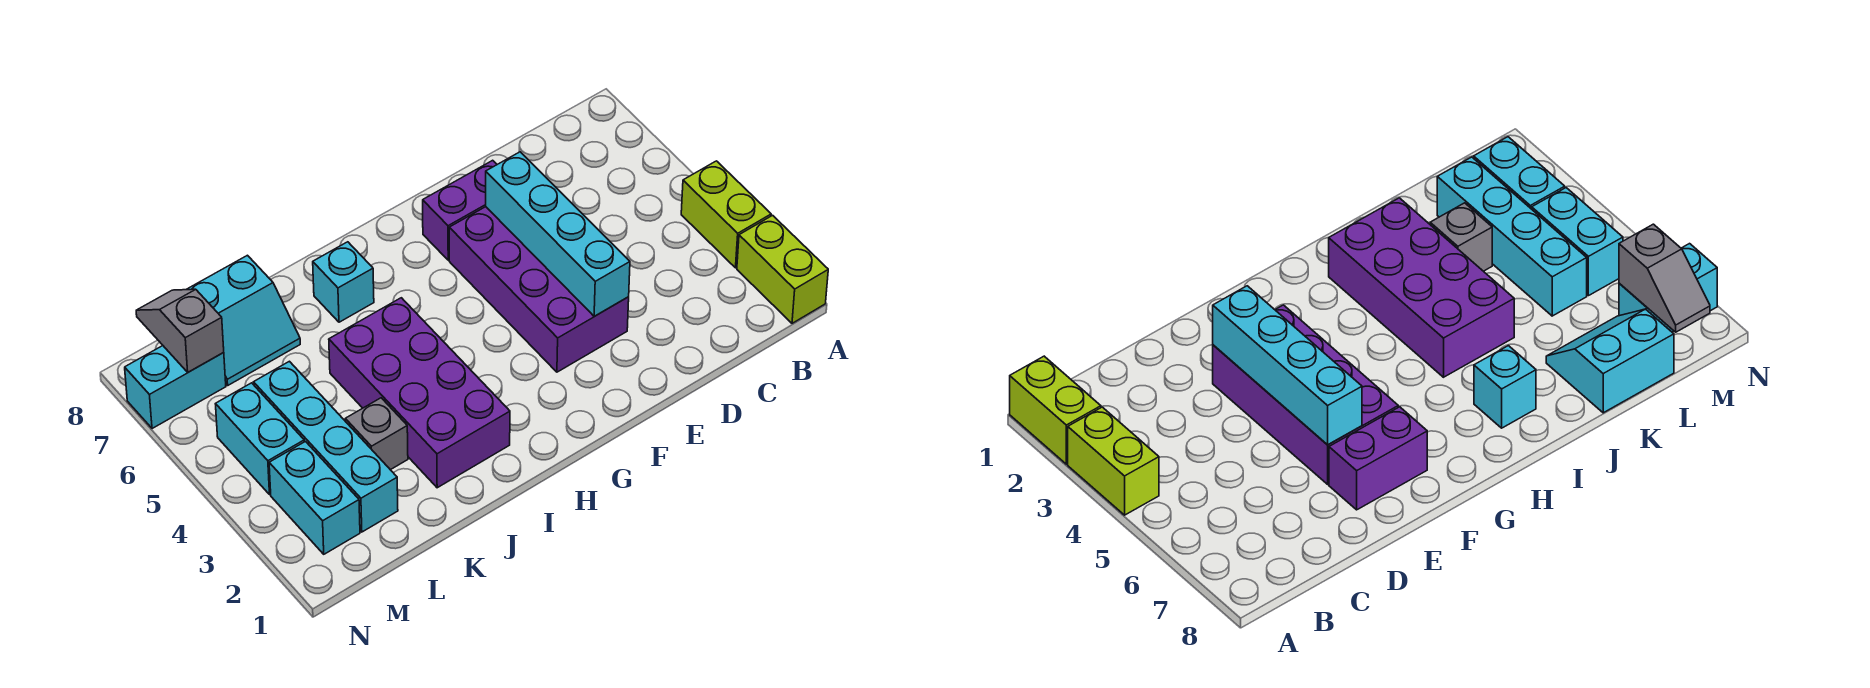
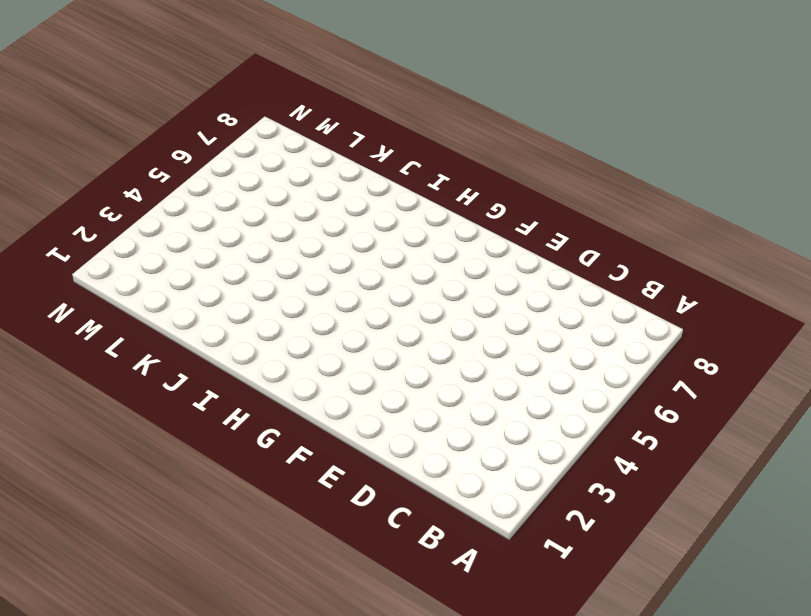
none -> lime brick A1:A2 level 1
none -> lime brick A3:A4 level 1
none -> purple brick E3:F6 level 1

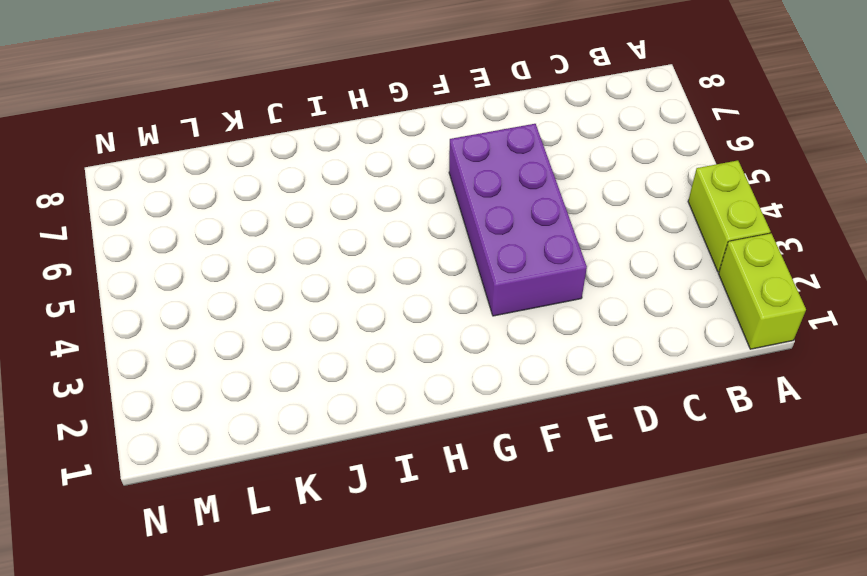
none -> purple brick E7:F7 level 1
none -> purple brick I2:J5 level 1
none -> cyan brick I7 level 1

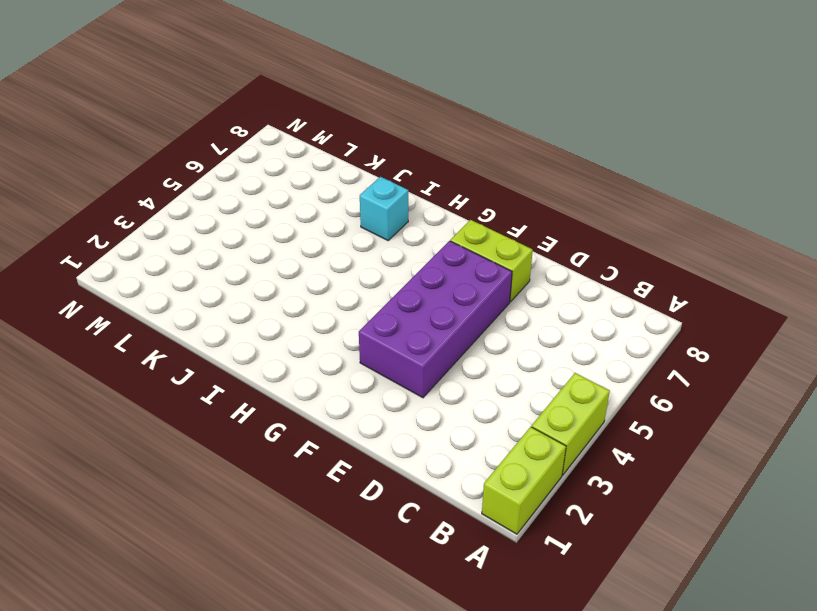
lime brick E7:F7 level 1 -> purple brick E7:F7 level 1
none -> purple brick I2:J5 level 1
none -> grey brick K3 level 1
none -> cyan slope K7:L8 level 1 top 8

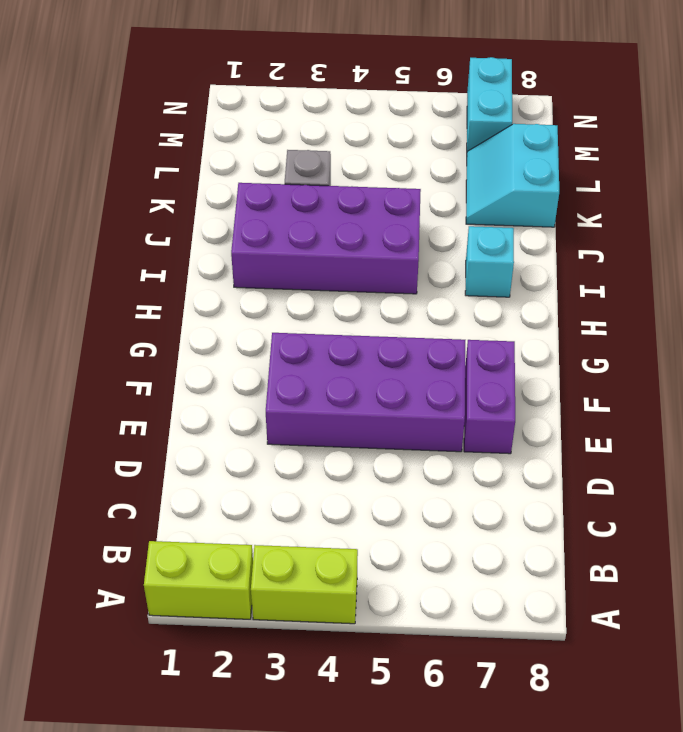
none -> cyan brick L2:L5 level 1
none -> cyan brick M2:M3 level 1
none -> cyan brick M4:M5 level 1

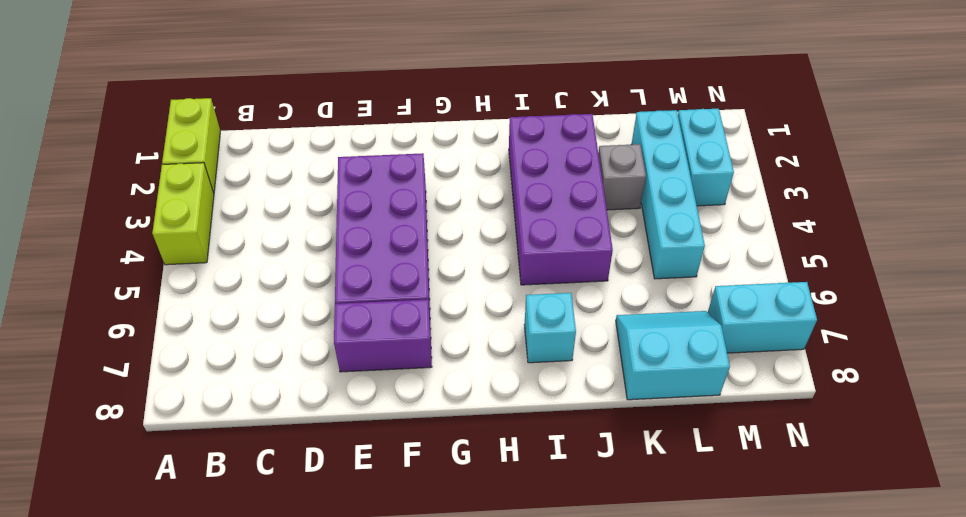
none -> cyan brick M4:M5 level 1
none -> cyan brick E3:E6 level 2
none -> grey slope M7:M8 level 2 top 7

